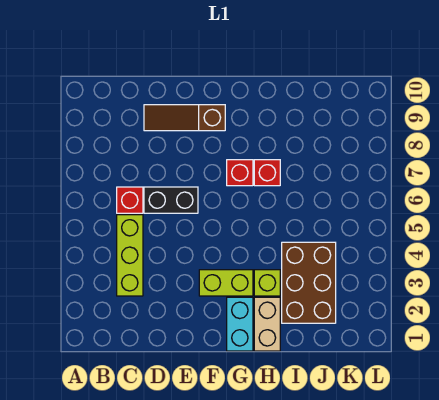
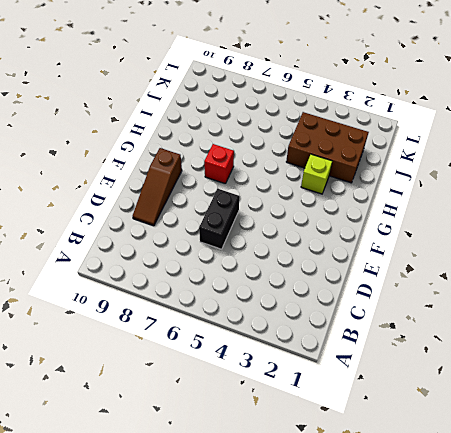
none -> lime brick C3:C5 level 1
none -> red brick C6 level 1

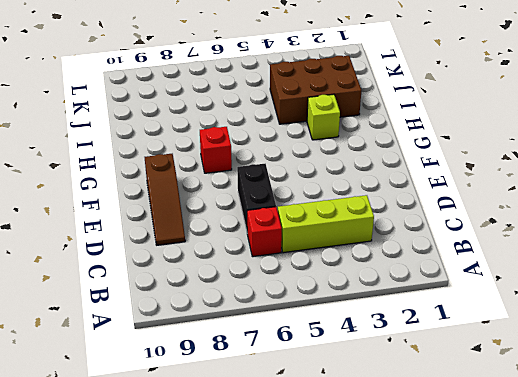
none -> lime brick F3:G3 level 1
none -> cyan brick G1:G2 level 1

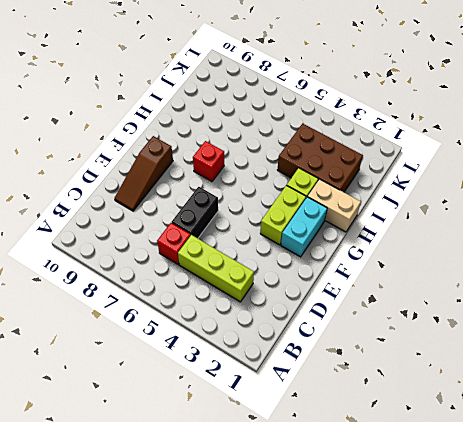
cyan brick F2:G2 level 1 -> cyan brick G1:G2 level 1
none -> red brick H7 level 1

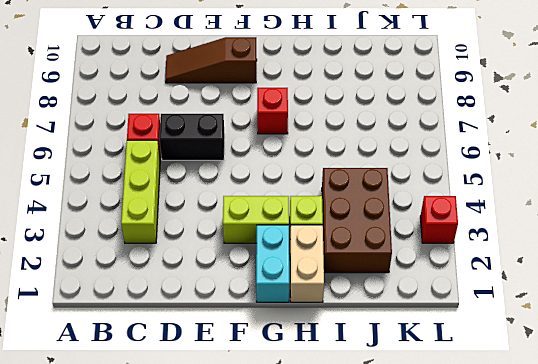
red brick L3 level 1 -> red brick H7 level 1

